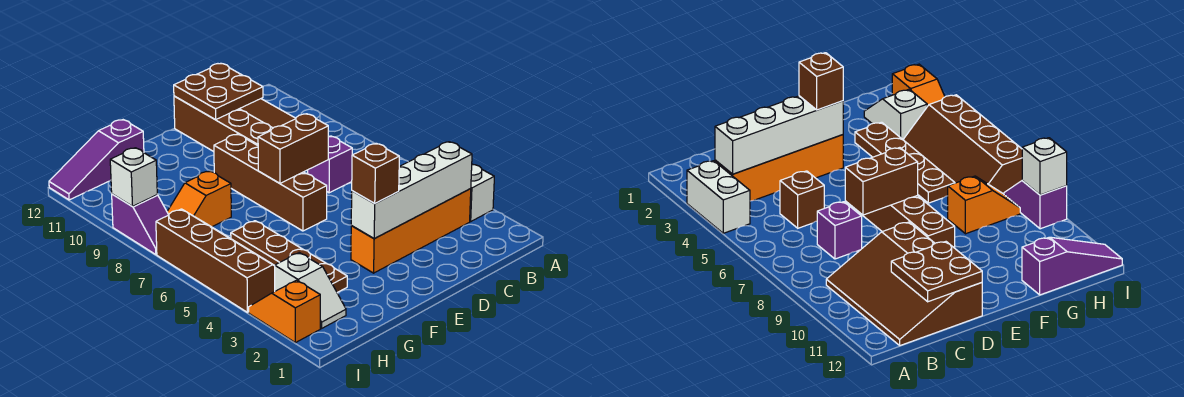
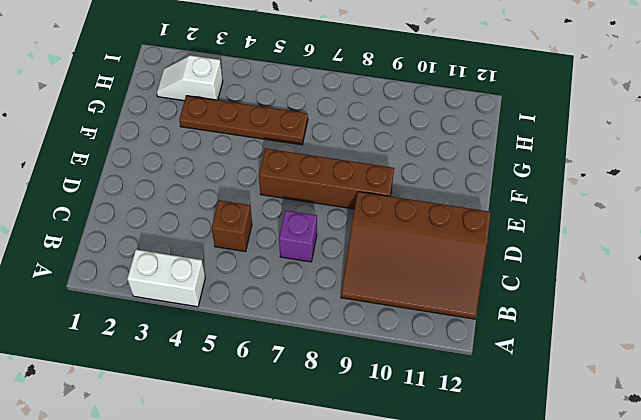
none -> orange brick B3:E3 level 1
none -> orange slope G8:H8 level 1 top G
none -> purple slope G12:I12 level 1 top G

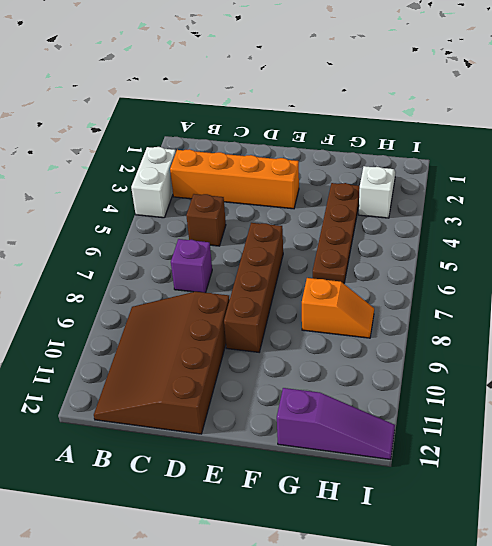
none -> brown slope H4:I7 level 1 top I
none -> orange slope I2:I3 level 1 top 2
none -> purple slope I8:I9 level 1 top 9

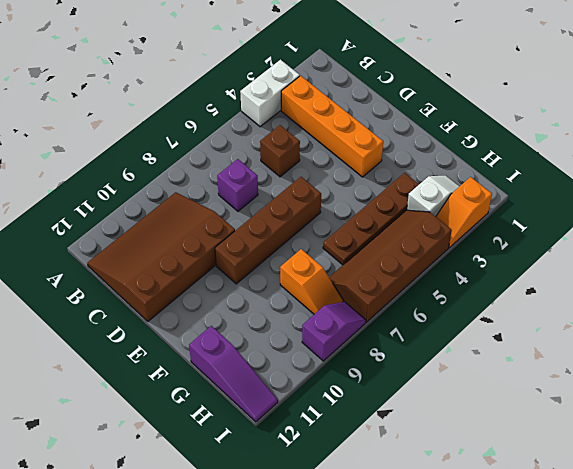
none -> white brick B3:E3 level 2
none -> brown plate C11:D12 level 2
none -> brown brick D7:E7 level 2

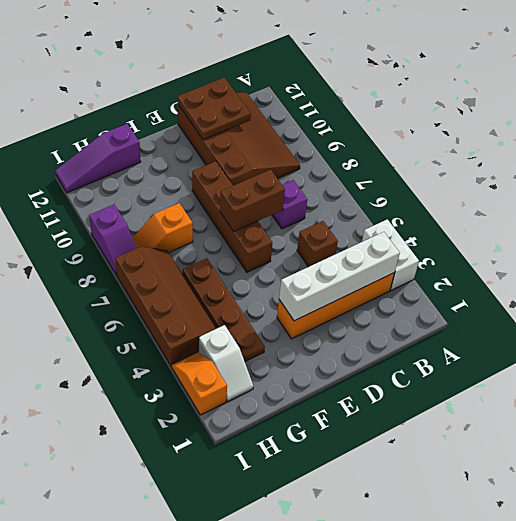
none -> white brick I9 level 2
none -> brown brick E3 level 3

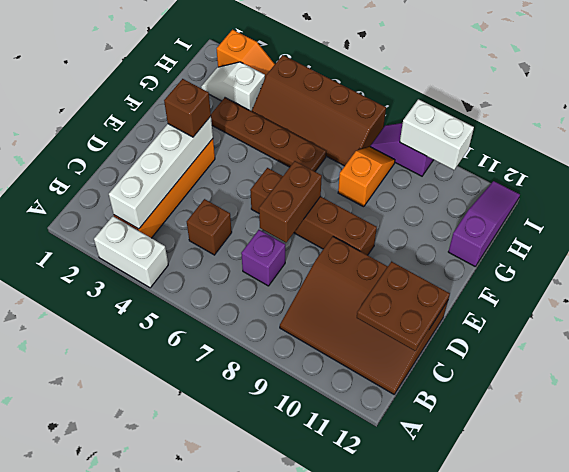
white brick I9:I10 level 2 -> white brick I9 level 2

